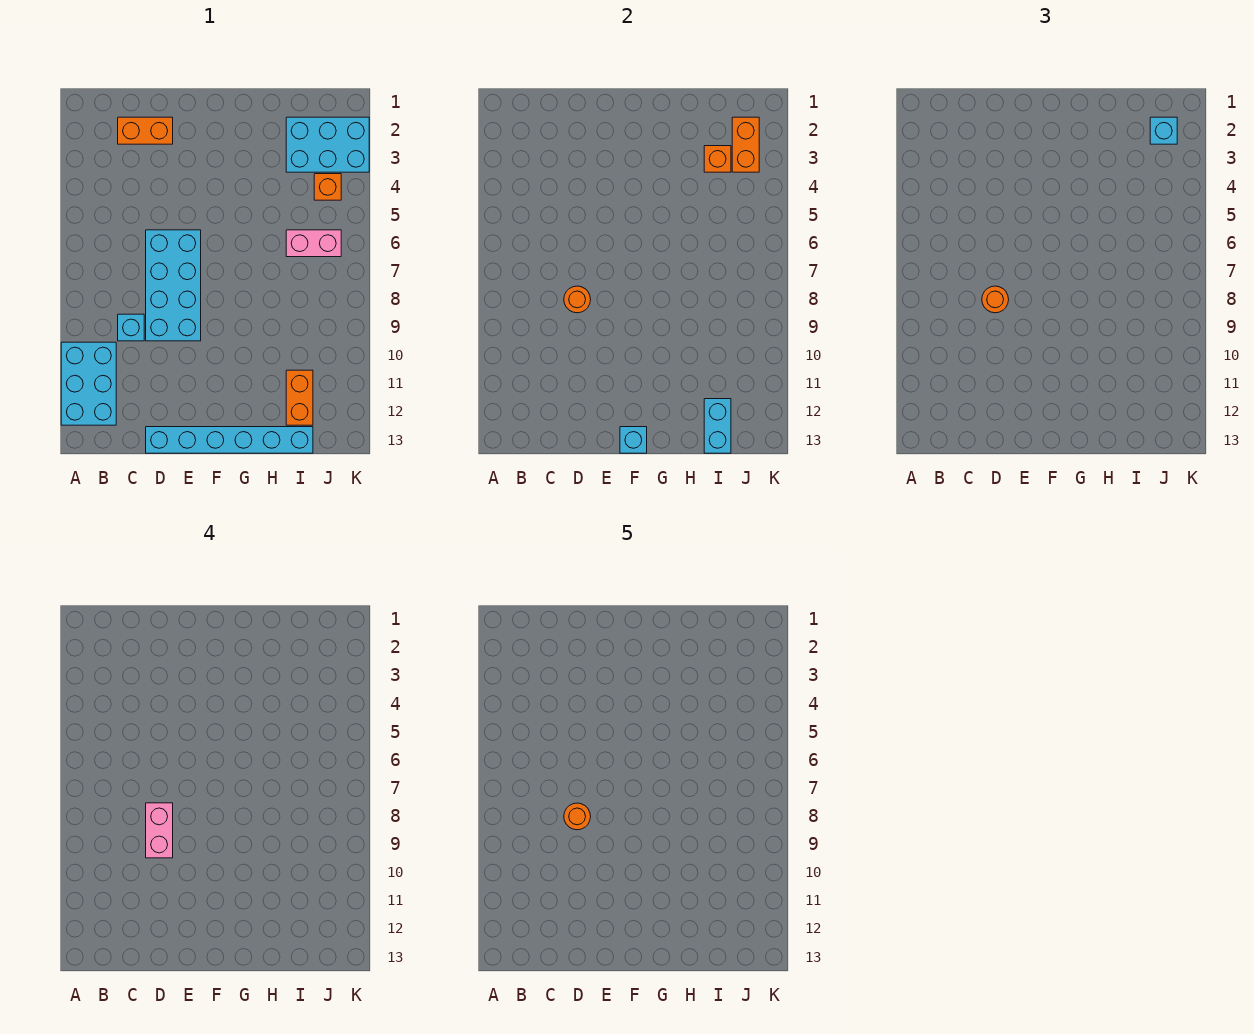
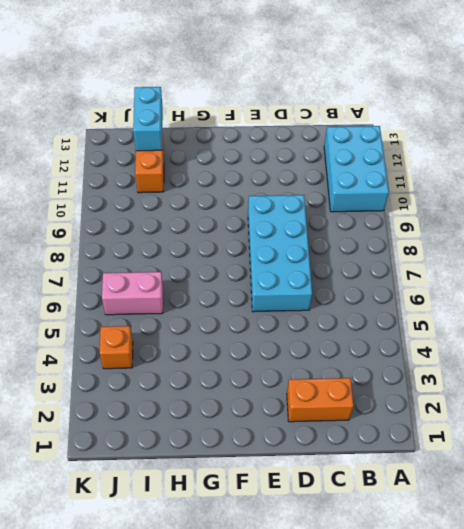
none -> cyan brick C9 level 1
none -> cyan brick D13:I13 level 1
none -> cyan brick I2:K3 level 1

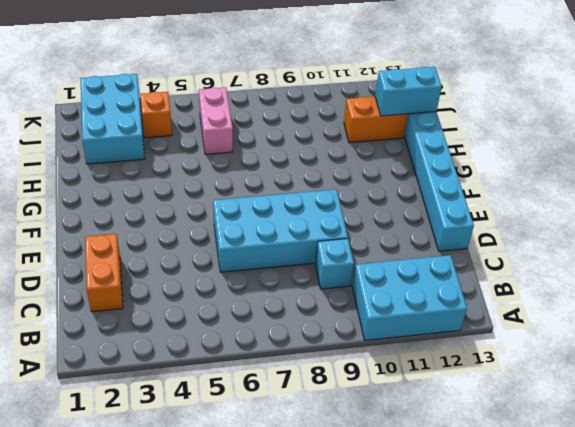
none -> orange round brick D8 level 2
none -> cyan brick F13 level 2
none -> orange brick I3 level 2

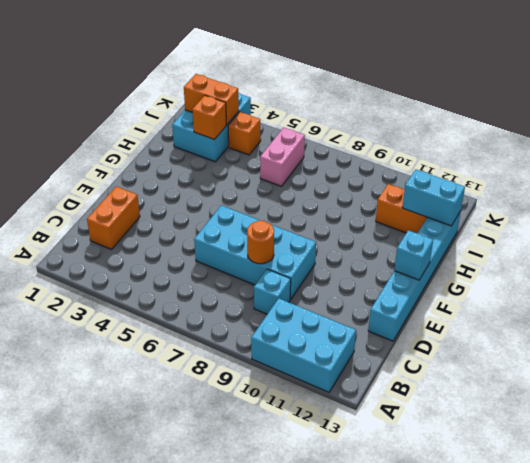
none -> orange round brick D8 level 3
none -> cyan brick J2 level 3
none -> pink brick D8:D9 level 4

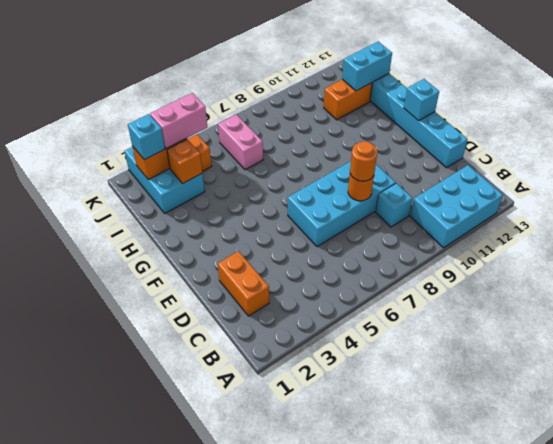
pink brick J3:J4 level 3 -> pink brick D8:D9 level 4
none -> orange round brick D8 level 5

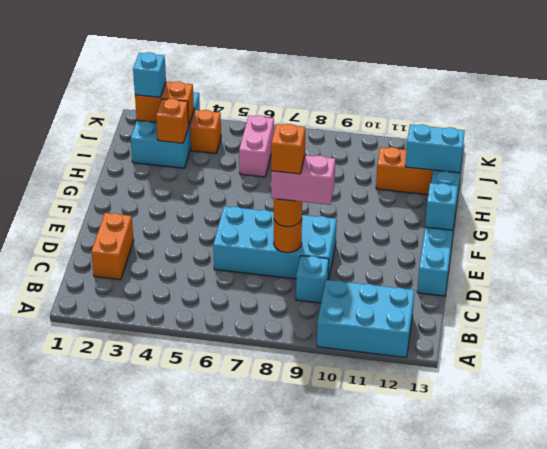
orange brick D8 level 5 -> orange round brick D8 level 5

